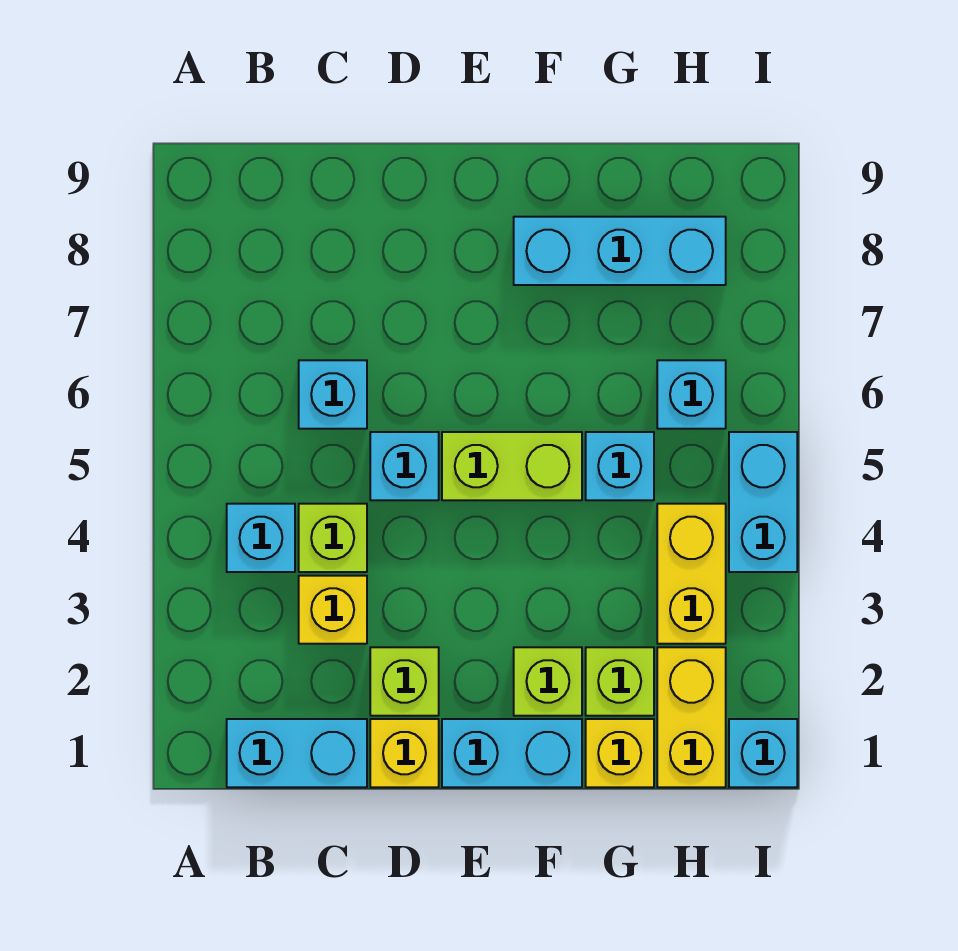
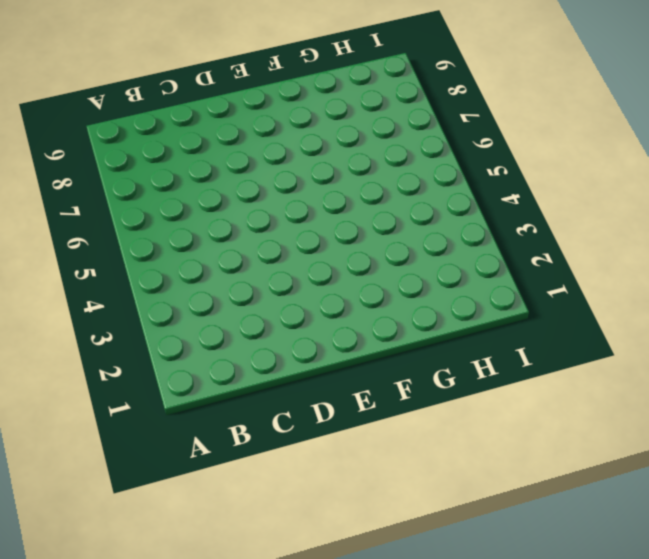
none -> cyan brick B1:C1 level 1
none -> cyan brick B4 level 1
none -> yellow brick C3 level 1

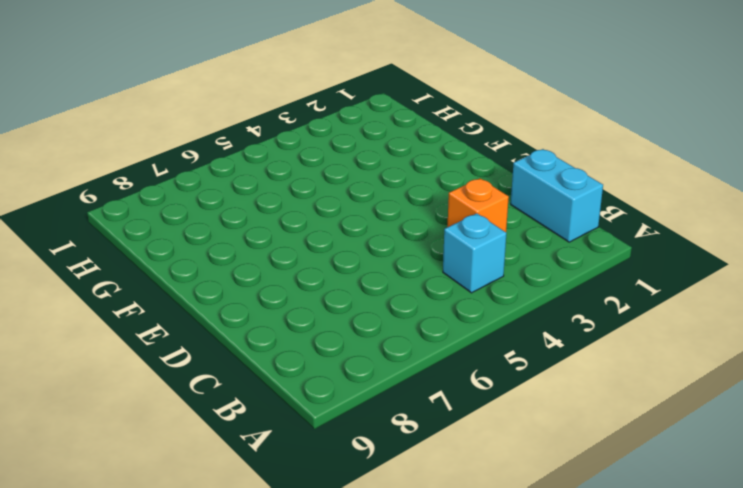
orange brick C3 level 1 -> yellow brick C3 level 1
none -> lime brick C4 level 1
none -> cyan brick C6 level 1
none -> yellow brick D1 level 1

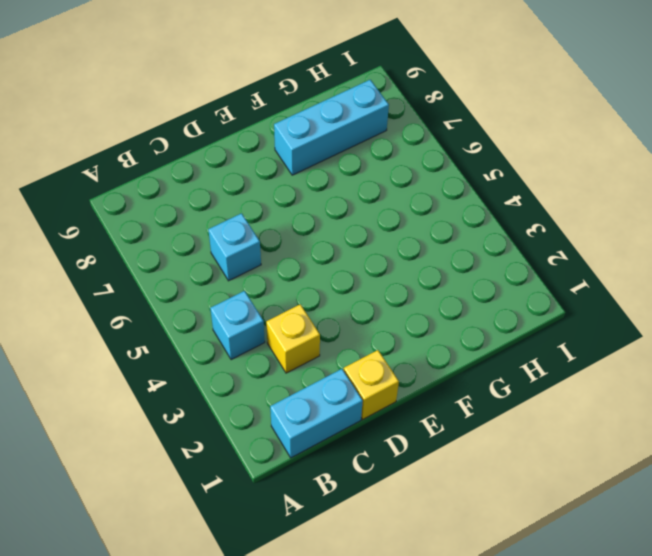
none -> lime brick C4 level 1
none -> lime brick D2 level 1
none -> cyan brick D5 level 1

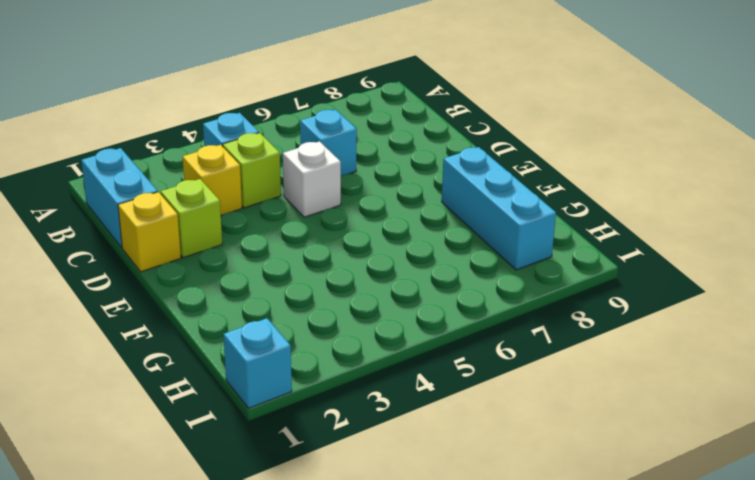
white brick D5 level 1 -> cyan brick D5 level 1
none -> cyan brick E1:F1 level 1
none -> lime brick E5:F5 level 1
none -> lime brick F2 level 1

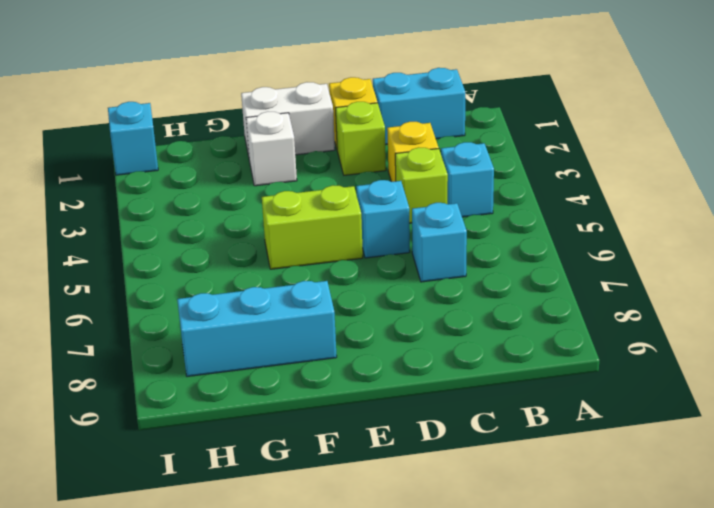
white brick E1:F1 level 1 -> cyan brick E1:F1 level 1
white brick F2 level 1 -> lime brick F2 level 1
none -> yellow brick G1 level 1
none -> lime brick G2 level 1
none -> cyan brick G5 level 1

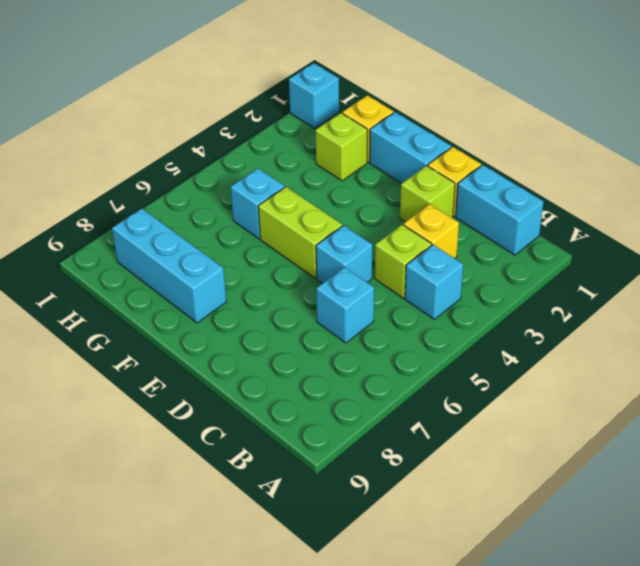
none -> lime brick F2 level 1
none -> yellow brick H1:H2 level 1
none -> yellow brick H3:H4 level 1

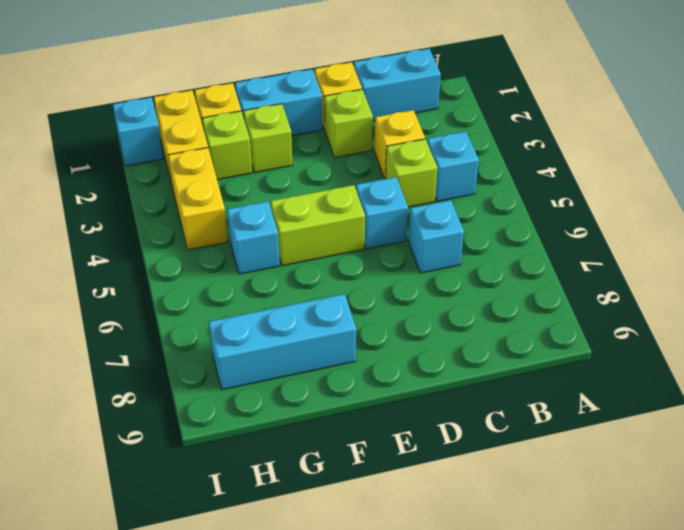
none -> cyan brick H6 level 1
none -> cyan brick I4:I5 level 1

